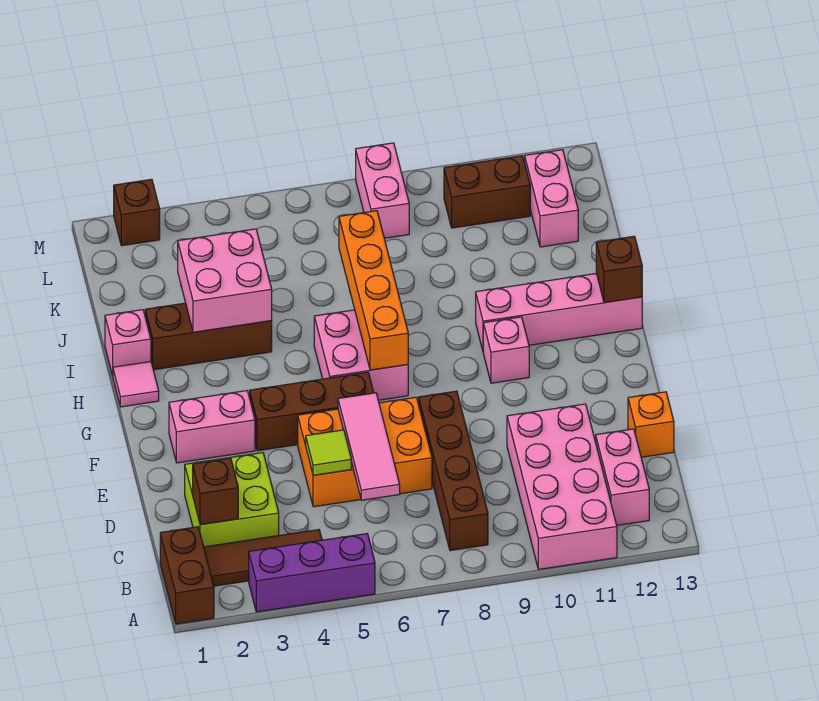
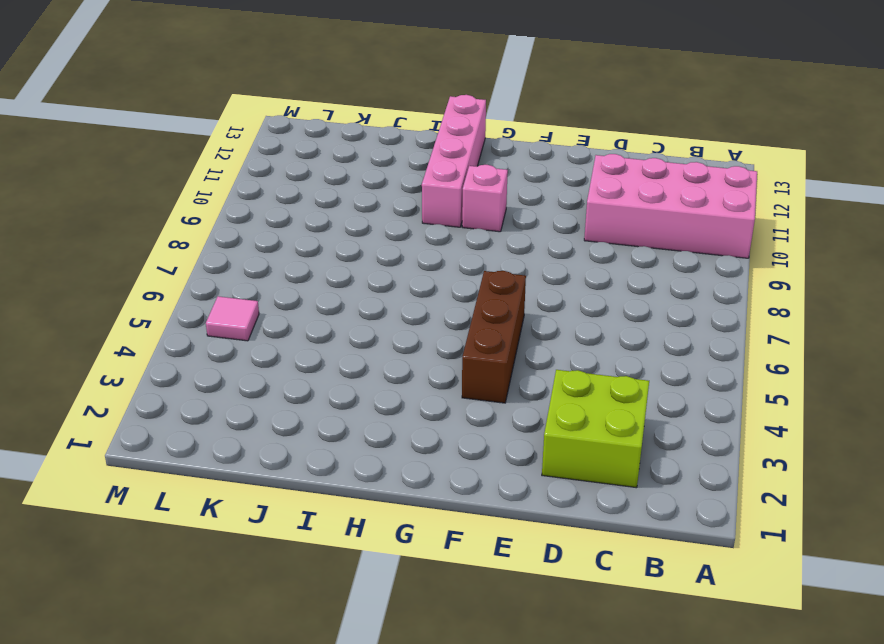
pink tile L5 level 1 -> pink tile H1 level 1
none -> brown brick A1:B1 level 1
none -> purple brick A3:A5 level 1
none -> brown tile B2:B4 level 1

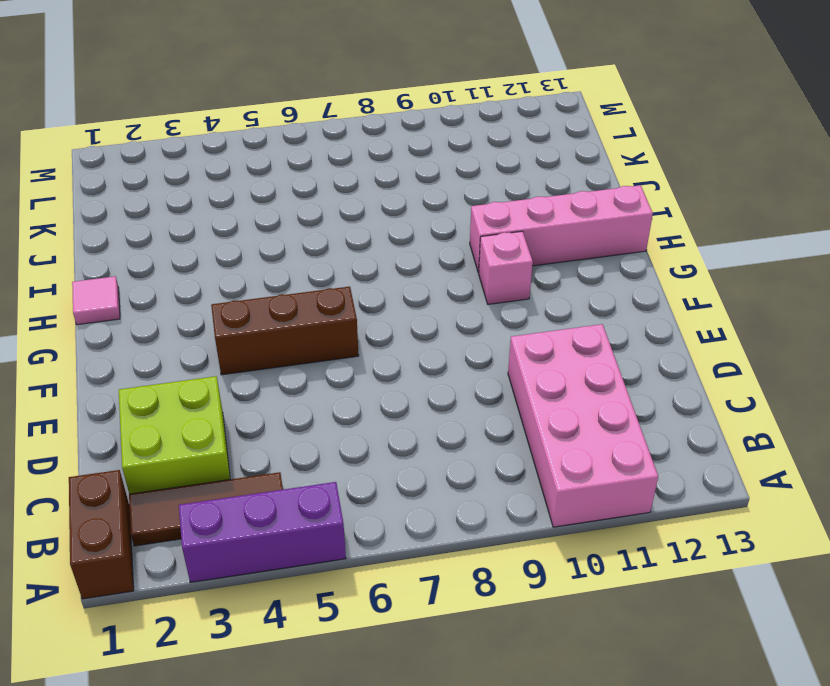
none -> brown brick B8:E8 level 1
none -> pink brick B12:C12 level 1
none -> orange brick D5:E7 level 1

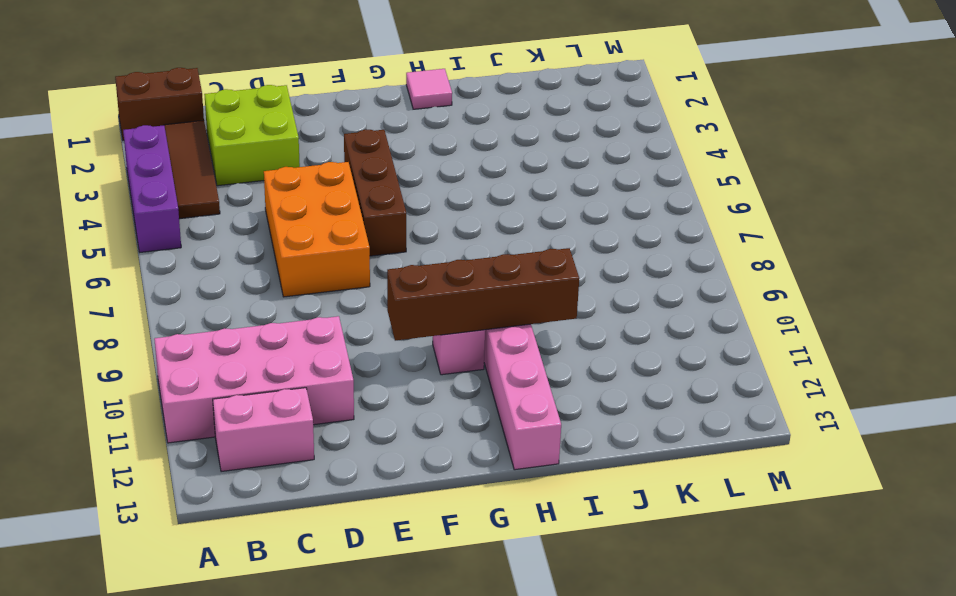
brown brick F10:I10 level 2 -> brown brick B8:E8 level 1
none -> orange brick D13 level 1
none -> pink brick F2:F3 level 1
none -> pink brick G6:H7 level 1

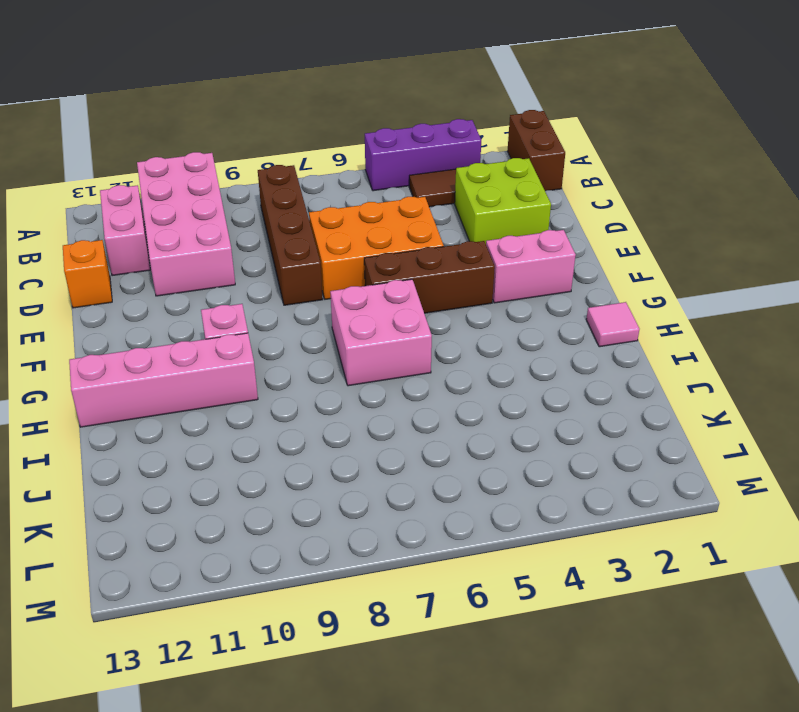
none -> pink brick I1 level 1
none -> brown brick I2:I4 level 1
none -> pink brick K12:L12 level 1

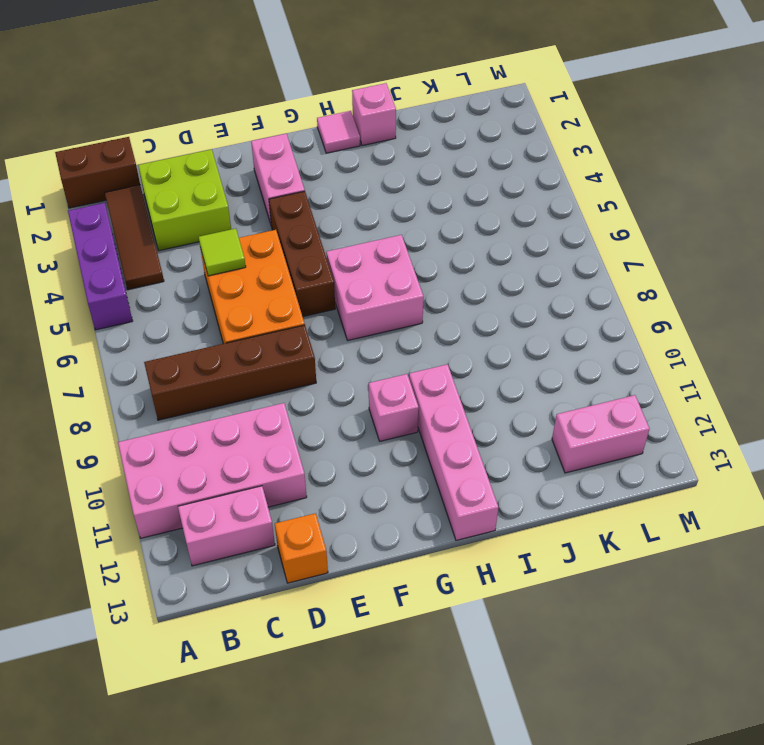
none -> brown brick I2:I4 level 1
none -> pink brick L8:M8 level 1
none -> brown brick L10:L11 level 1

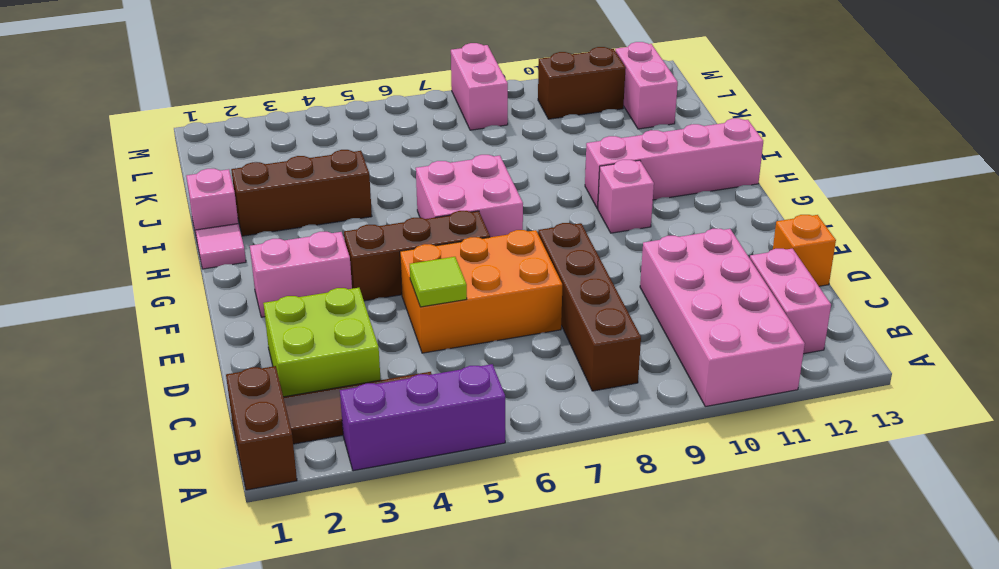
none -> brown brick M2 level 1
none -> brown brick C2 level 2
none -> pink tile C6:E6 level 2

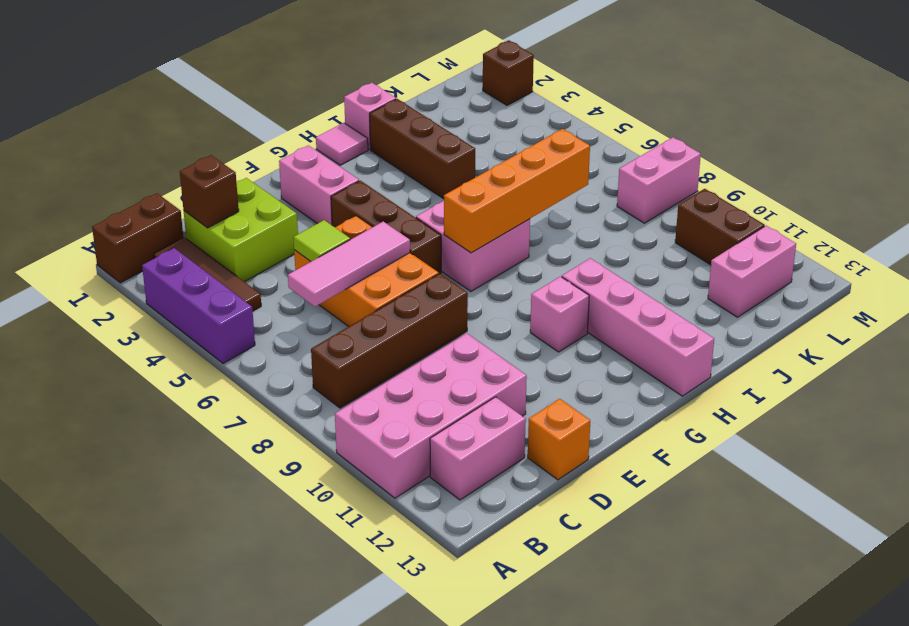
none -> brown brick H13 level 2
none -> pink brick I3:J4 level 2

